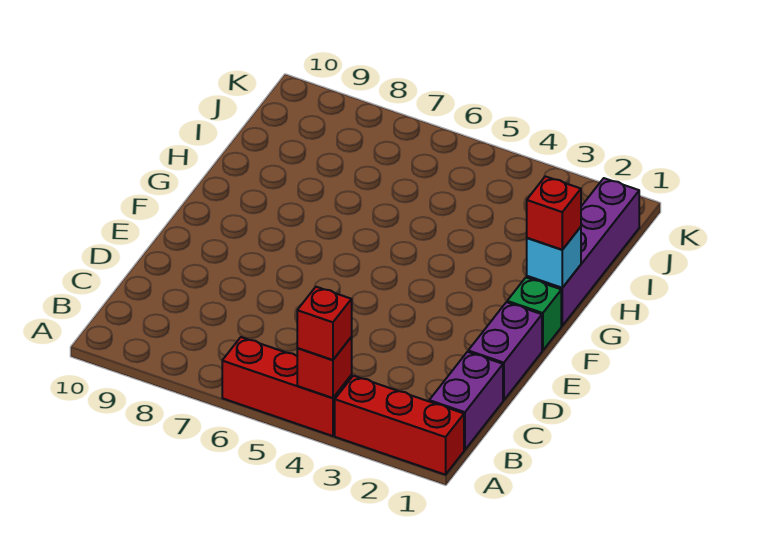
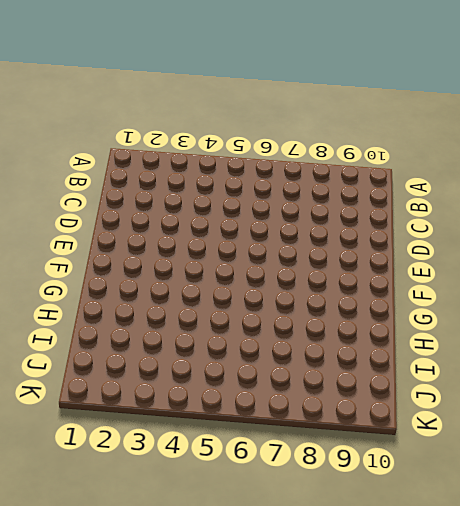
none -> red brick A1:A3 level 1
none -> red brick A4:A6 level 1

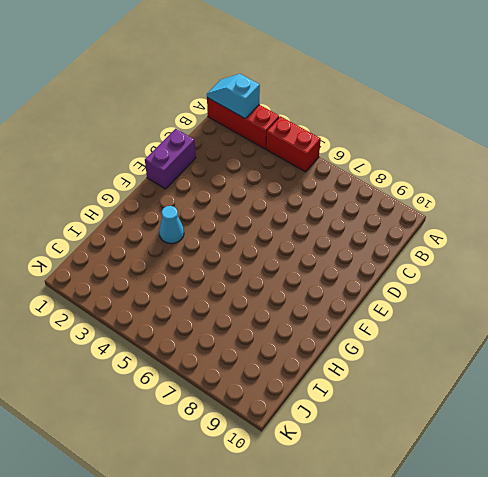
cyan slope A1:A2 level 2 top 2 -> none
red brick A4:A5 level 1 -> red brick A4:A6 level 1
cyan cone G3 level 1 -> none
none -> purple brick B1:C1 level 1
none -> green brick F1 level 1

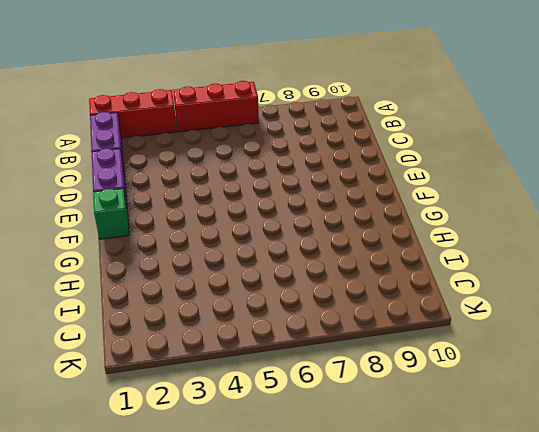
none -> purple brick G1:J1 level 1
none -> red brick A4 level 2

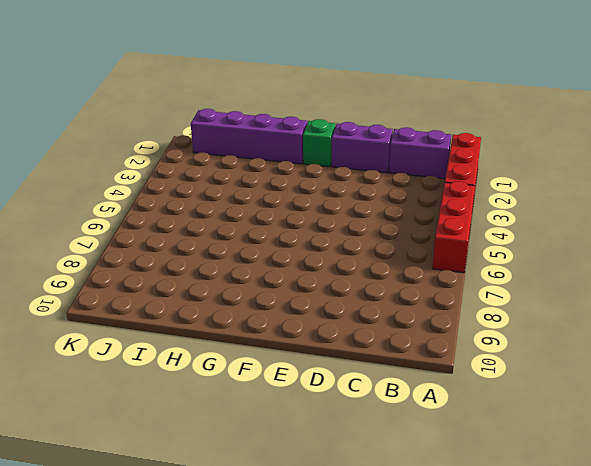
none -> red brick A4 level 2
none -> cyan brick G1 level 2

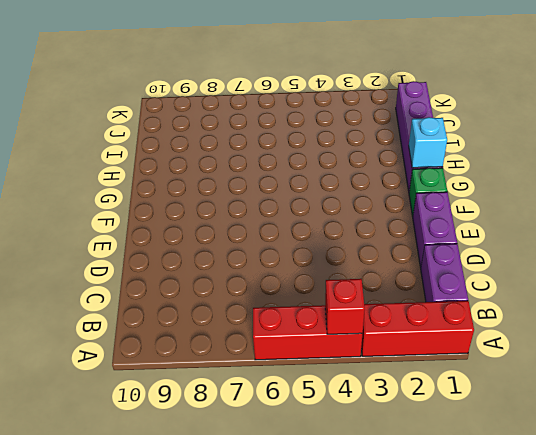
none -> red brick A4 level 3
none -> red brick G1 level 3

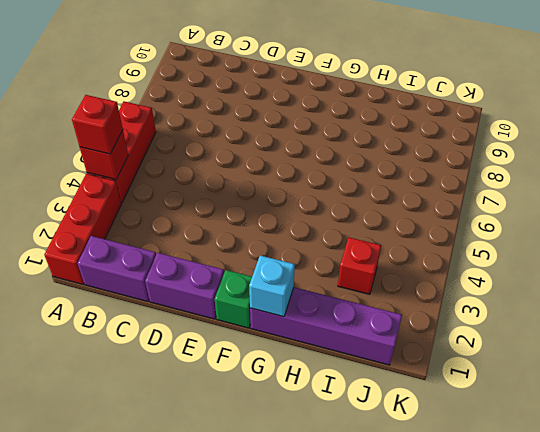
red brick I3 level 1 -> red brick G1 level 3

